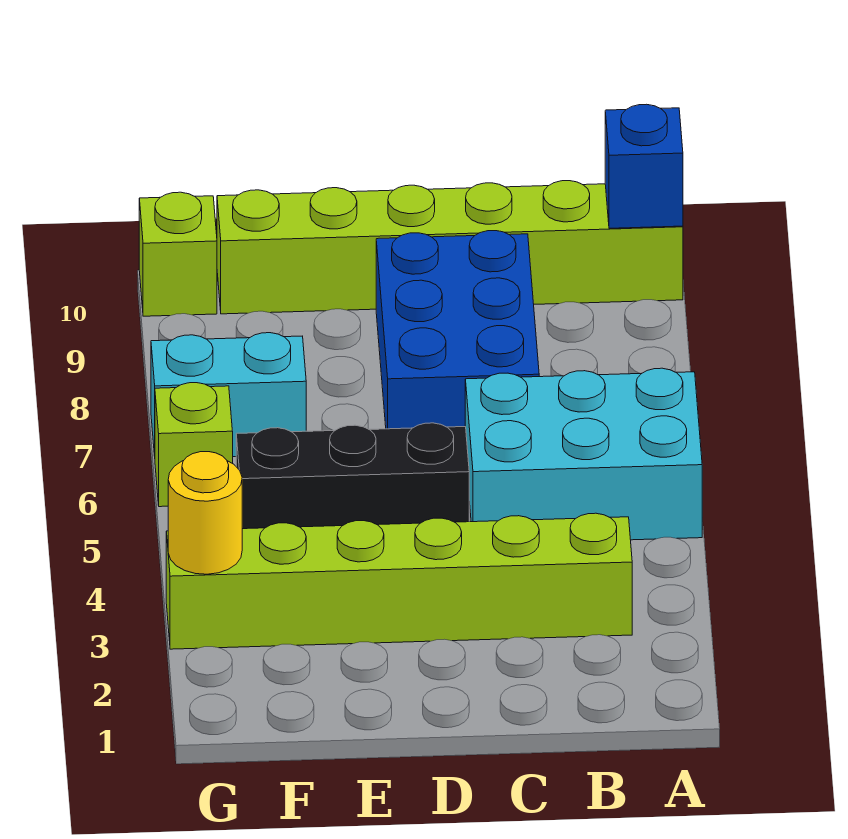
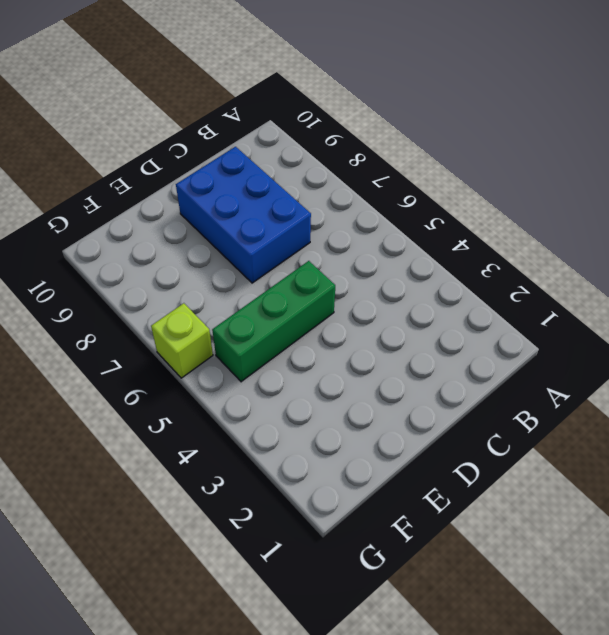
green brick D5:F5 level 1 -> black brick D5:F5 level 1
none -> cyan brick A5:C6 level 1
none -> lime brick A10:F10 level 1

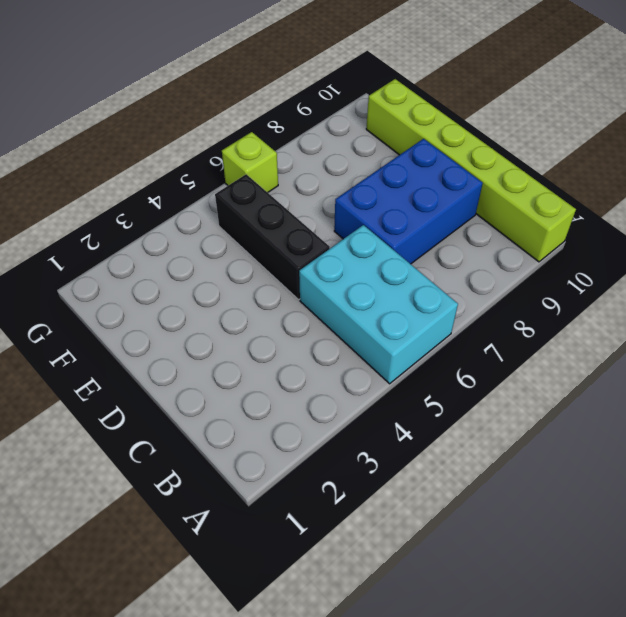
none -> lime brick B3:G3 level 1
none -> cyan brick F7:G7 level 1

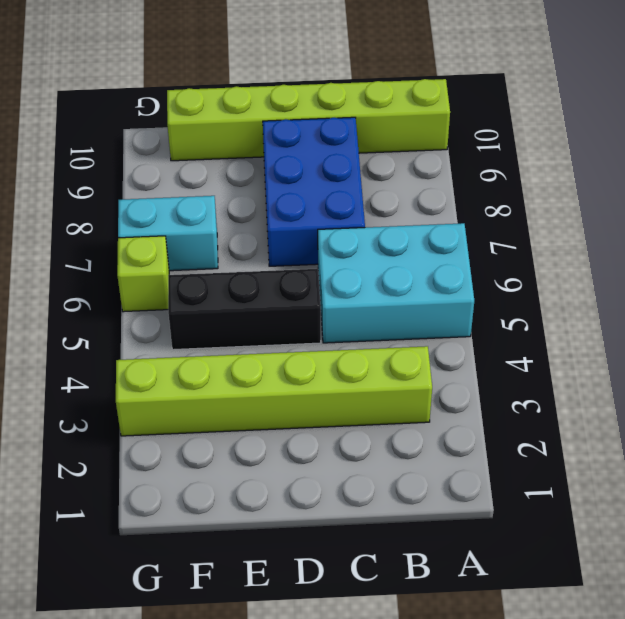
none -> lime brick G10 level 1
none -> blue brick A10 level 2

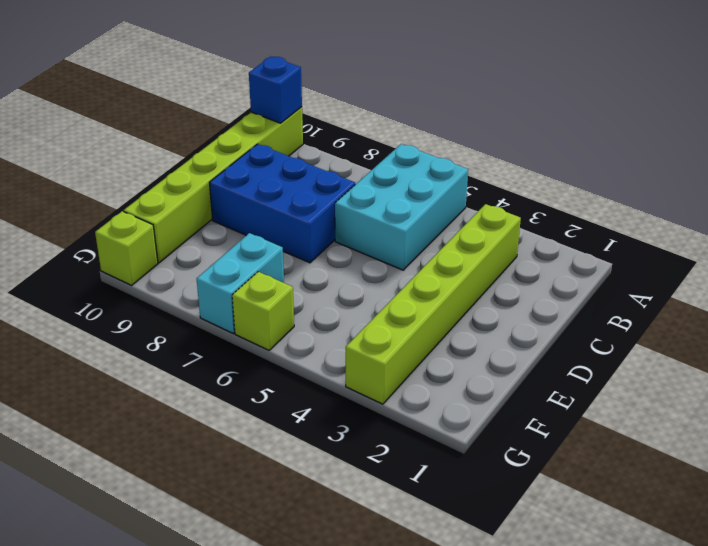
none -> black brick D5:F5 level 1
none -> yellow round brick G3 level 2

